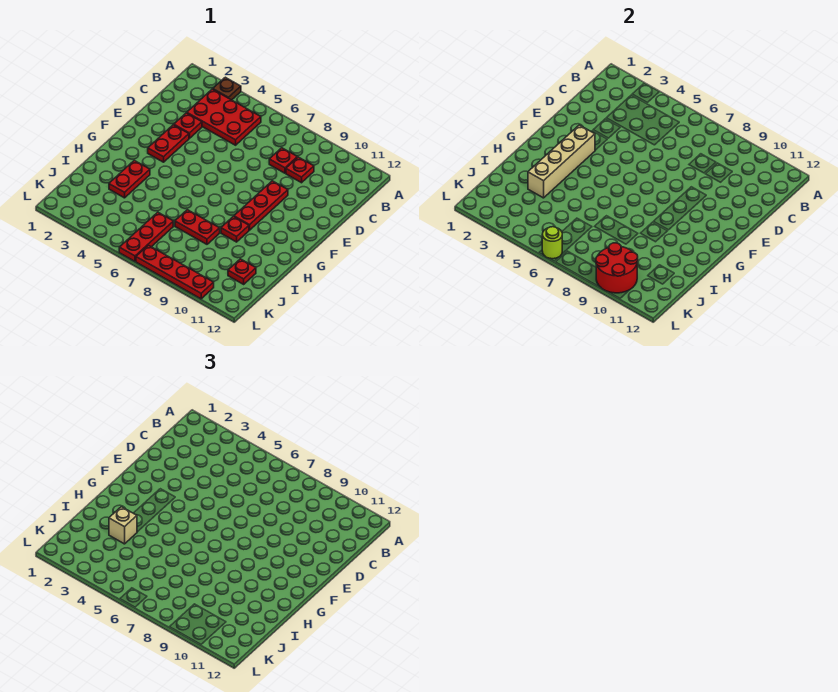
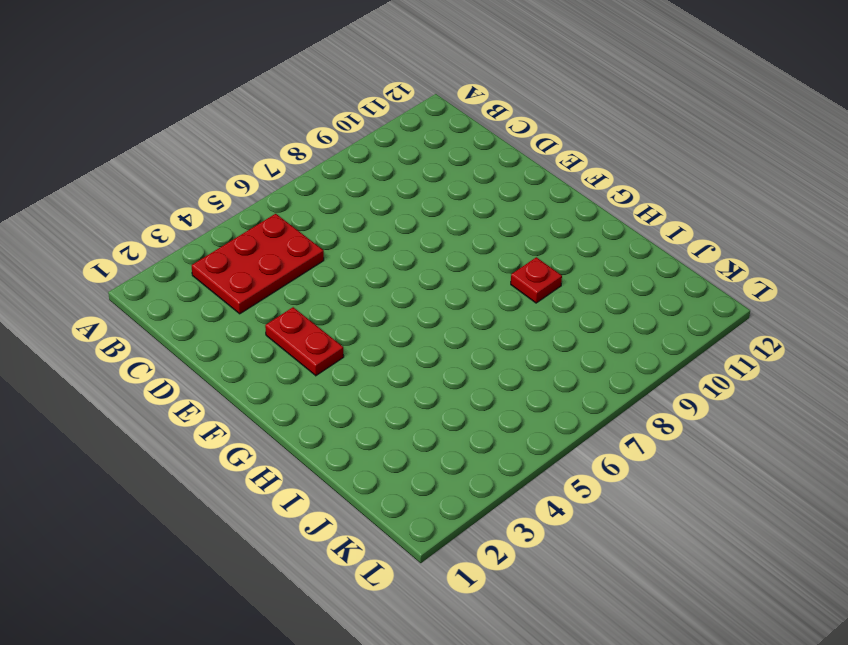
none -> brown plate A3 level 1
none -> red plate C8 level 1
none -> red plate C9 level 1

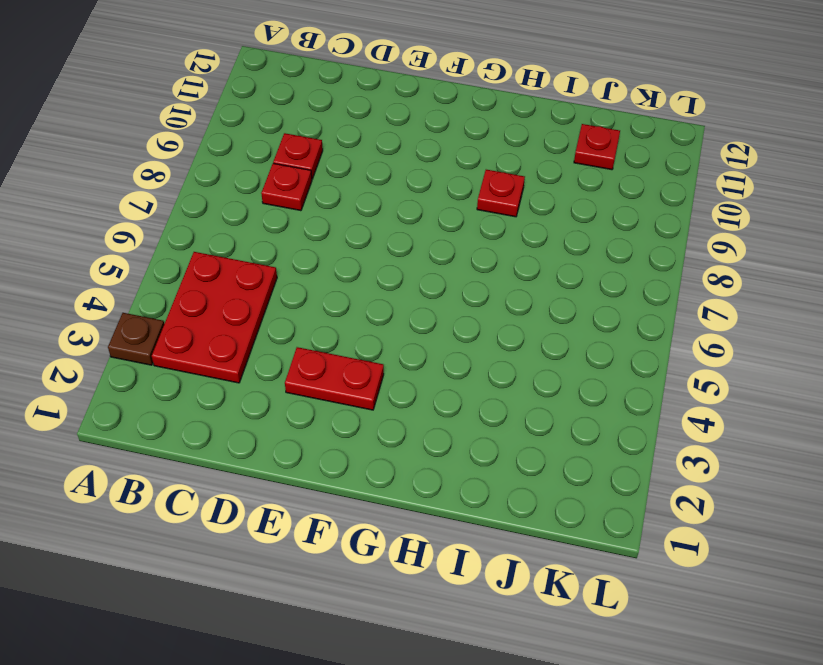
none -> red plate D3 level 1
none -> red plate E9:G9 level 1
none -> red plate H3:I3 level 1

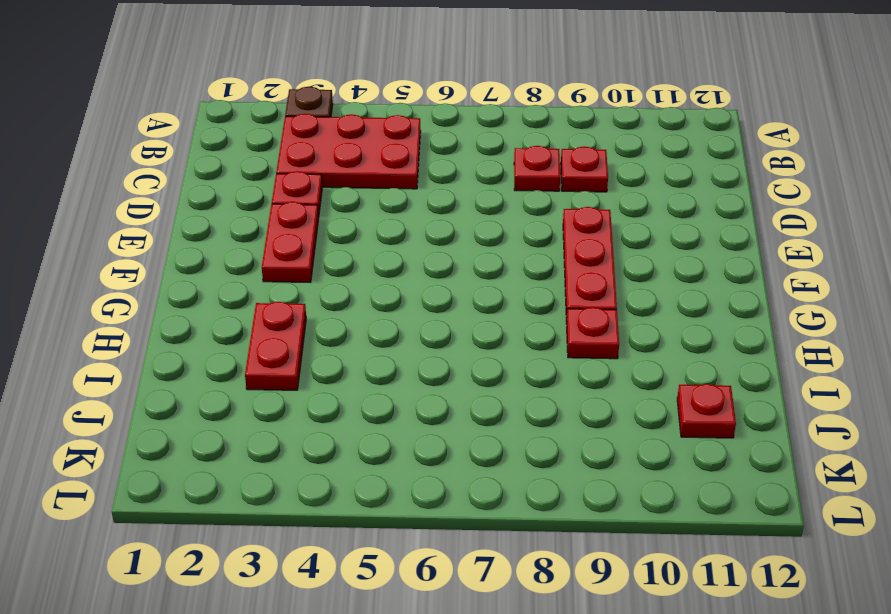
none -> red plate I7:I8 level 1
none -> red plate J6:L6 level 1
none -> red plate L7:L10 level 1

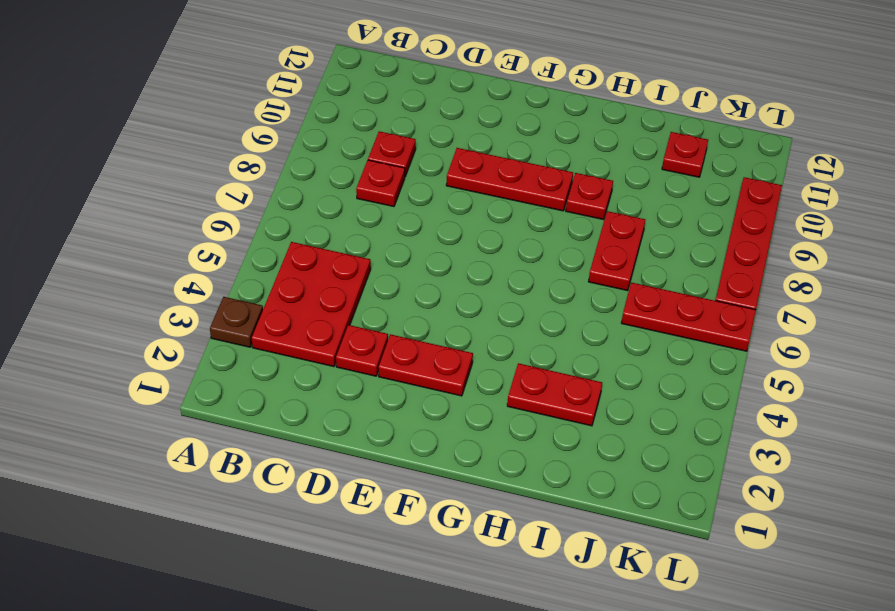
none -> tan brick F3:I3 level 2
none -> red round brick K9:L10 level 2
none -> lime round brick L6 level 2

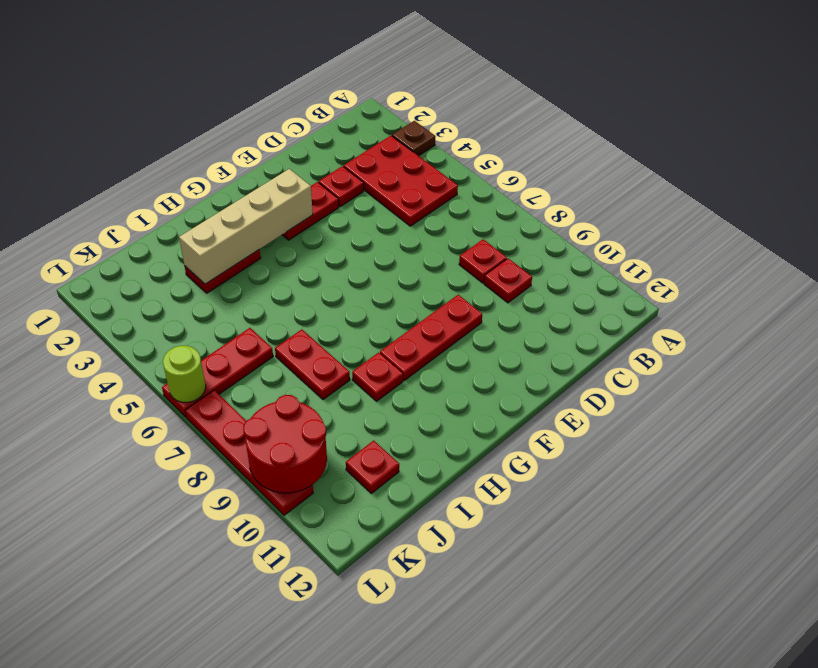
none -> tan brick I3 level 3

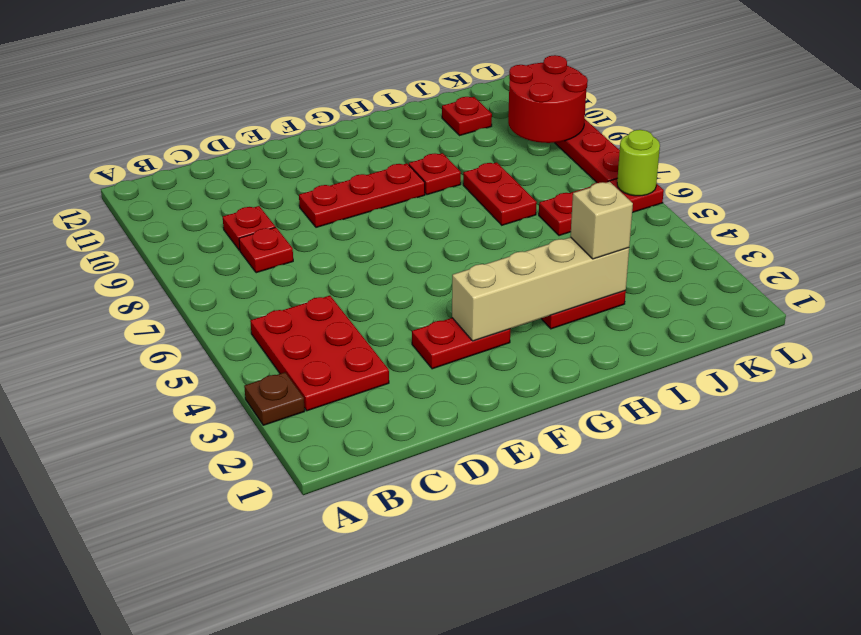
none -> red plate D3 level 1

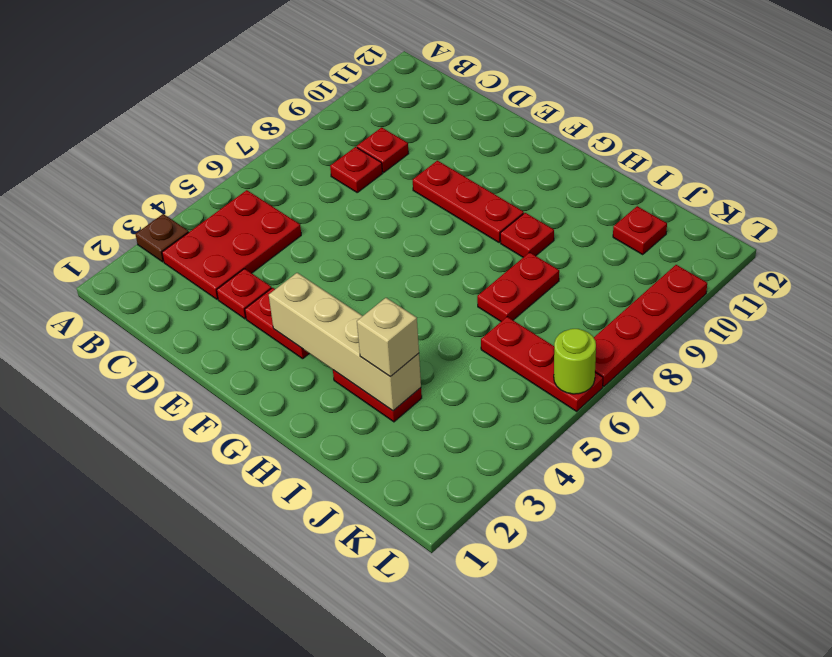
none -> red round brick K9:L10 level 2

